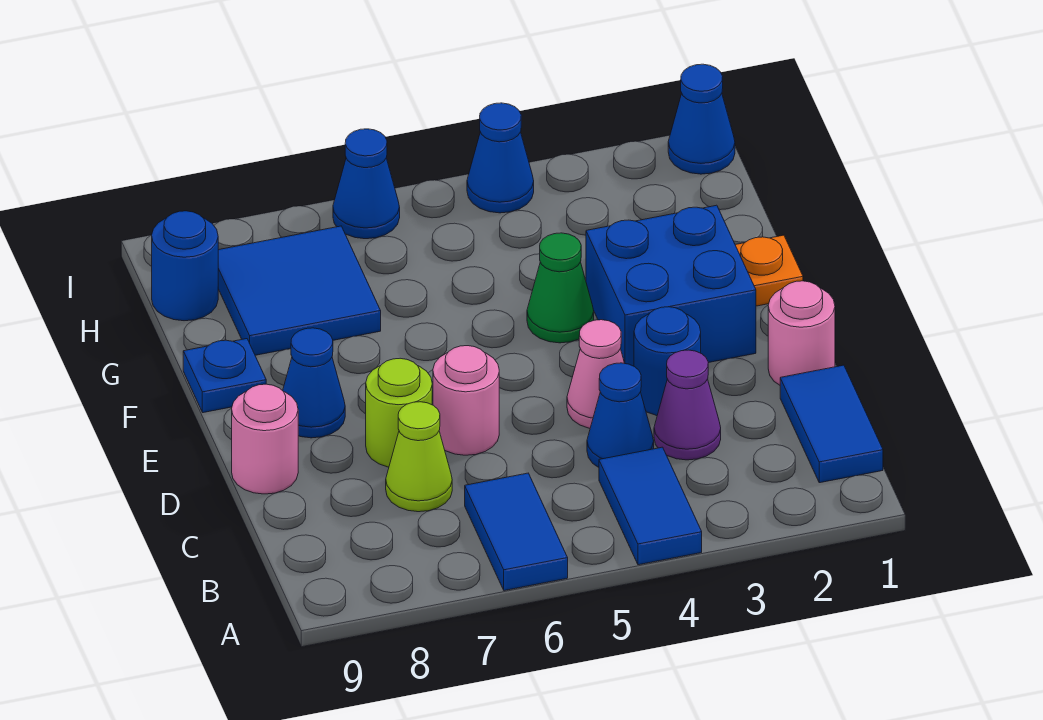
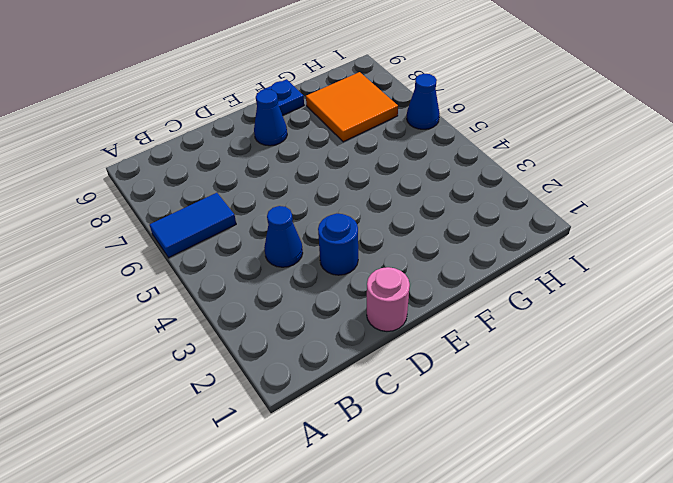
orange tile G7:H8 level 1 -> blue tile G7:H8 level 1
none -> blue tile A4:B4 level 1
none -> blue tile B1:C1 level 1
none -> purple cone C3 level 1

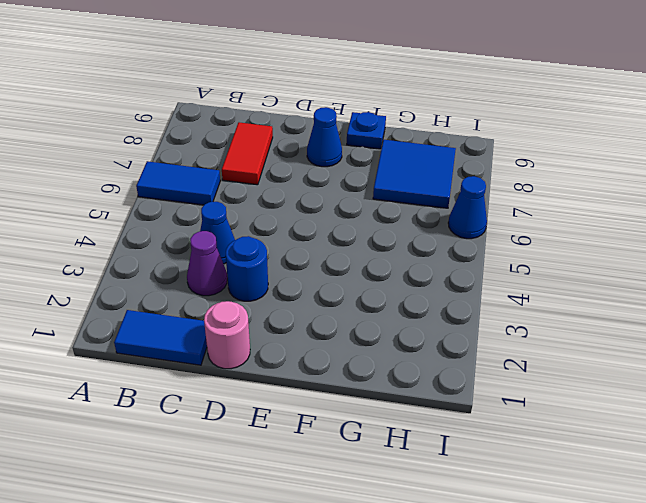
red tile C7:C8 level 1 -> lime cone C7 level 1
none -> blue tile A4:B4 level 1
none -> pink cone D4 level 1
none -> pink round brick D6 level 1

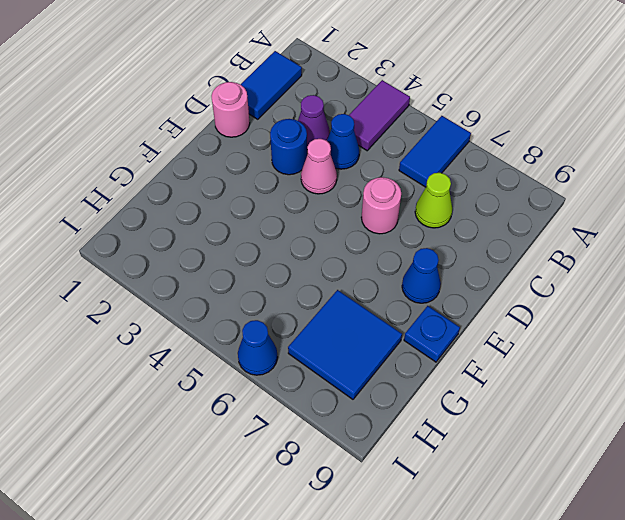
purple tile A4:B4 level 1 -> blue tile A4:B4 level 1
none -> lime round brick D7 level 1
none -> pink round brick D9 level 1
none -> blue brick E2:F3 level 1

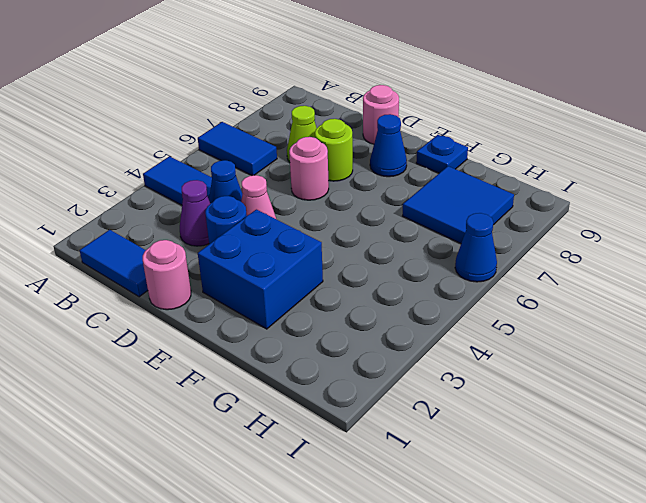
none -> orange plate F1 level 1
none -> green cone F4 level 1
none -> blue round brick H9 level 1

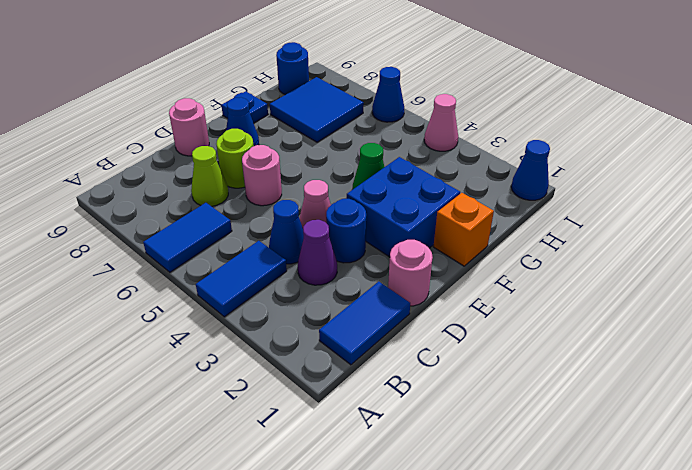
orange brick F1 level 1 -> orange plate F1 level 1
pink cone I4 level 1 -> blue cone I4 level 1

